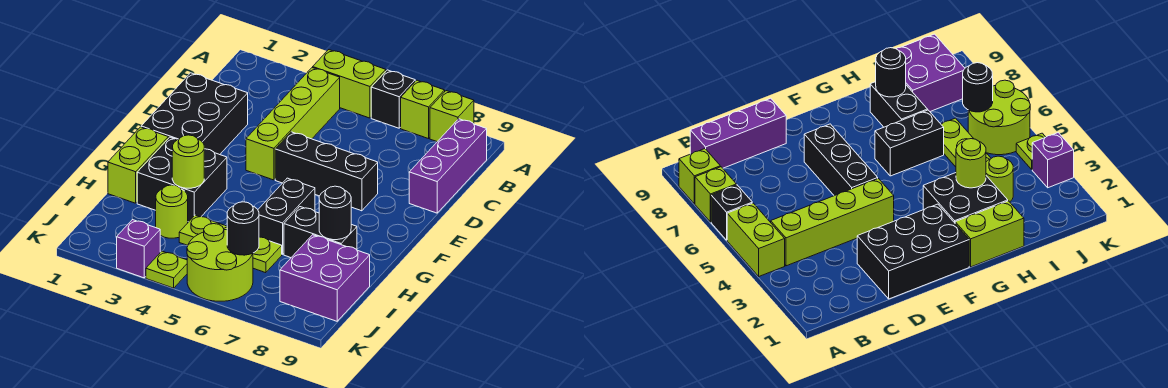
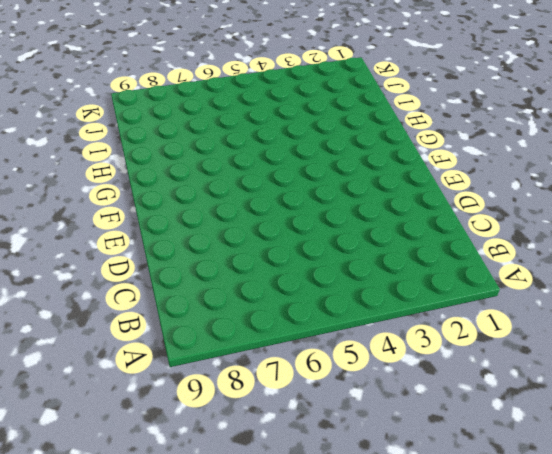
none -> lime brick A4:A5 level 1
none -> black brick A6 level 1
none -> lime brick A7 level 1

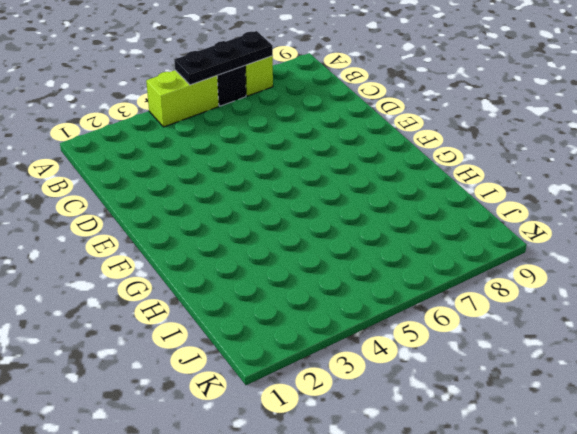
black plate A5:A7 level 2 -> none
none -> lime brick A8 level 1
none -> lime brick B4:E4 level 1
none -> purple brick B9:D9 level 1

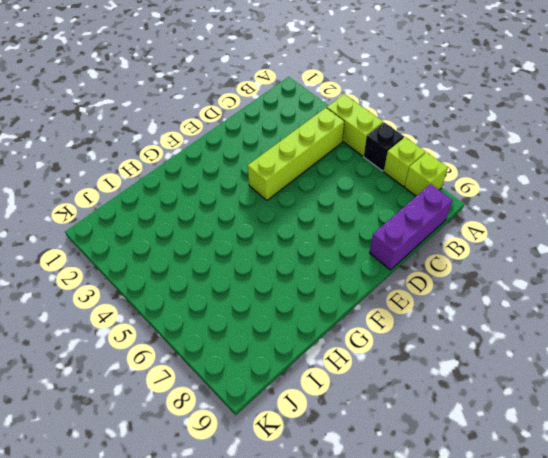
none -> black brick D1:F2 level 1
none -> black brick E5:E7 level 1
none -> lime brick G1:H1 level 1

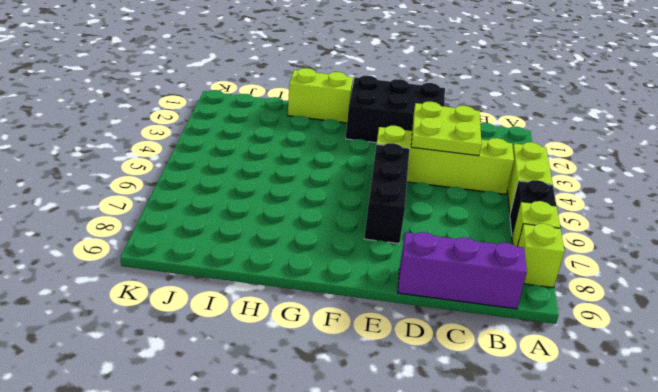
lime plate C3:D4 level 2 -> none
none -> black brick G2:H3 level 1
none -> black brick G6:H6 level 1
none -> black brick H7:H8 level 1

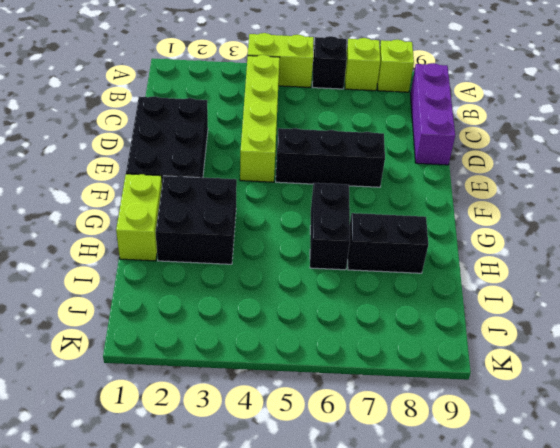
none -> lime round brick I3 level 1
none -> lime plate I4:I6 level 1
none -> purple brick I8:J9 level 1

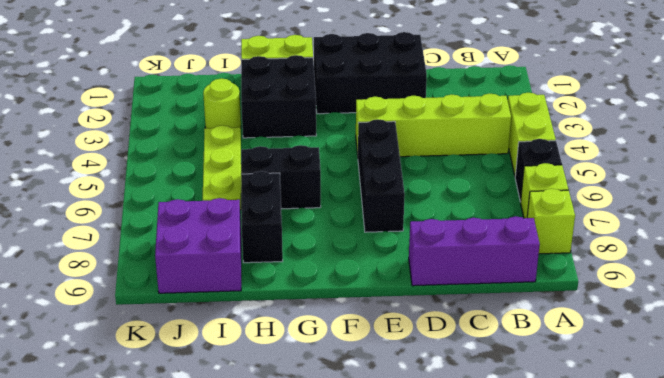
none -> lime round brick J5:K6 level 1
none -> purple brick K3 level 1
none -> lime plate K4 level 1

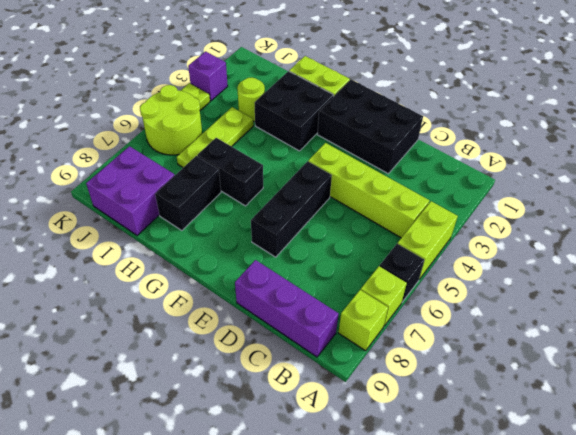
none -> lime round brick H3 level 2
none -> black round brick H8 level 2
none -> black round brick J6 level 2

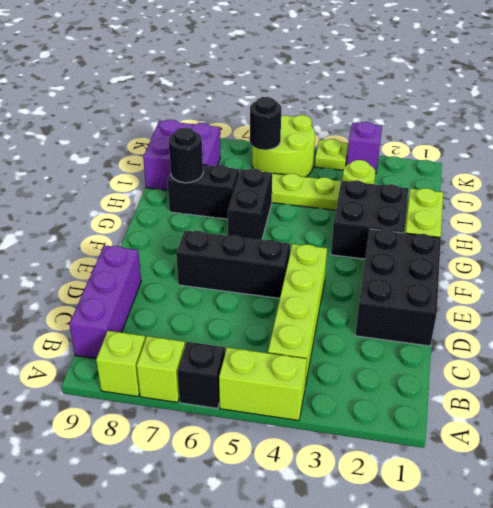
none -> lime round brick H3 level 2

